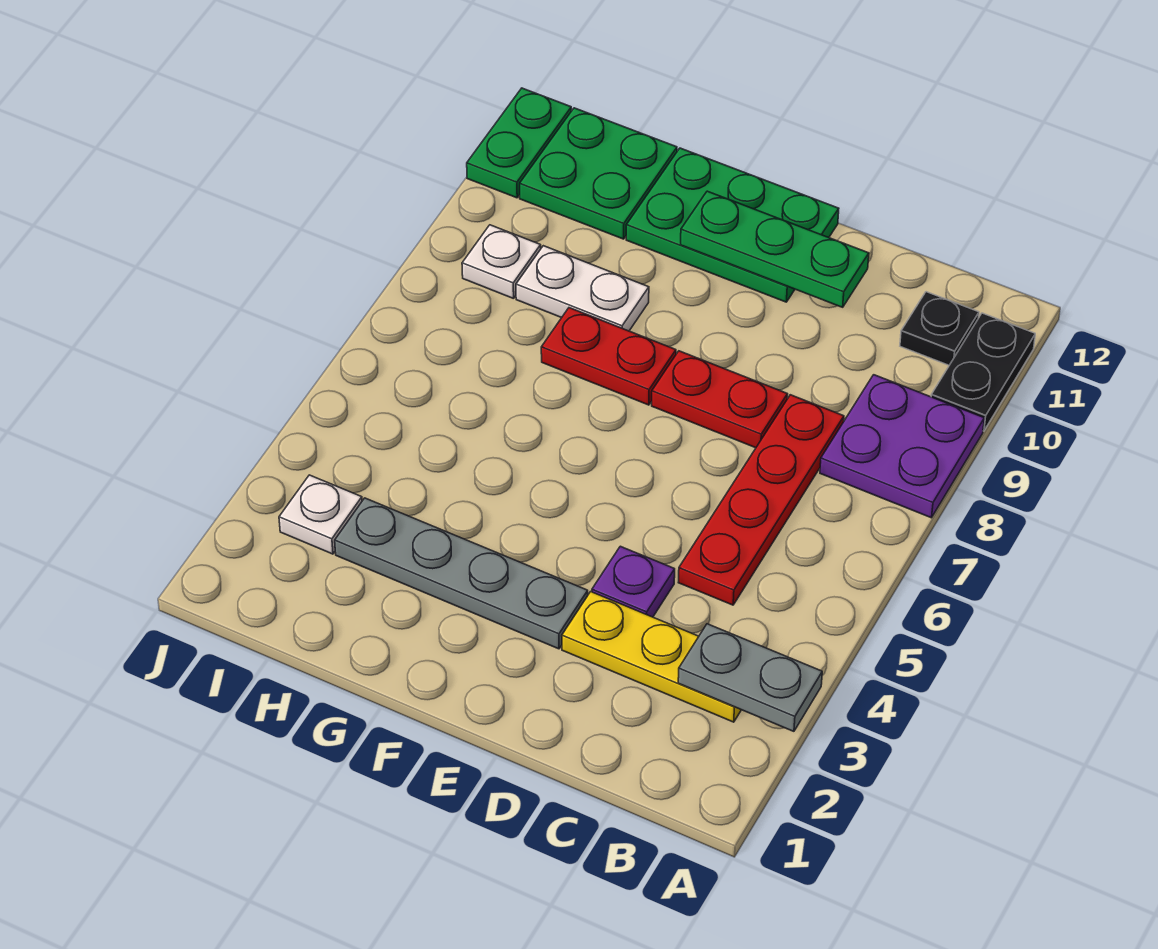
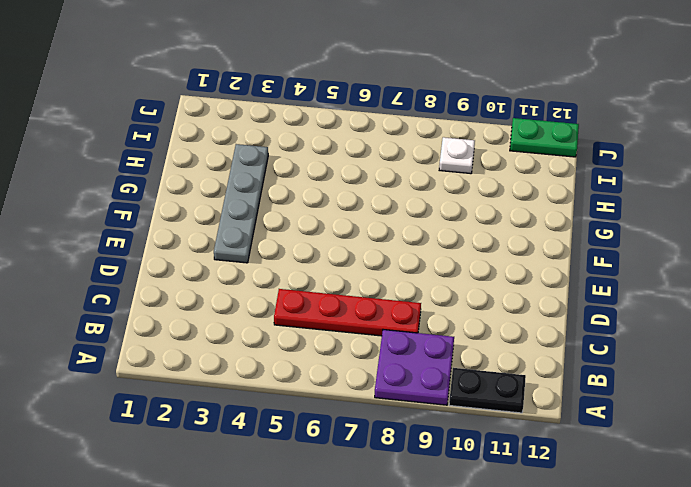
none -> yellow plate B3:D3 level 1
none -> black plate B11 level 1
none -> purple plate D4 level 1

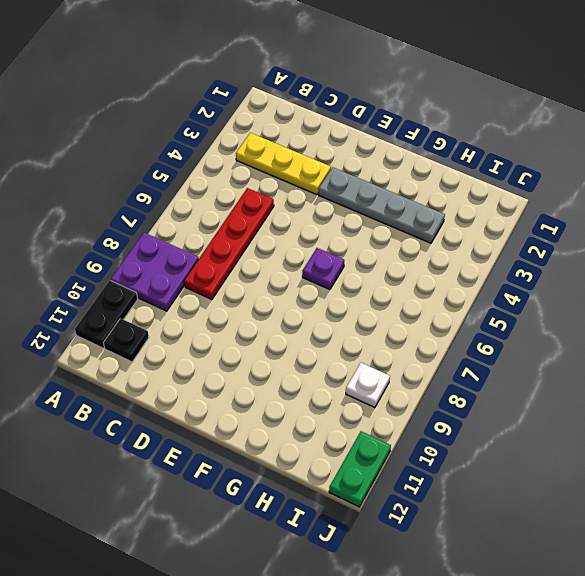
purple plate F6 level 1 -> purple plate D4 level 1
none -> red plate D8:E8 level 1
none -> green plate E11:G12 level 1
none -> red plate F8:G8 level 1

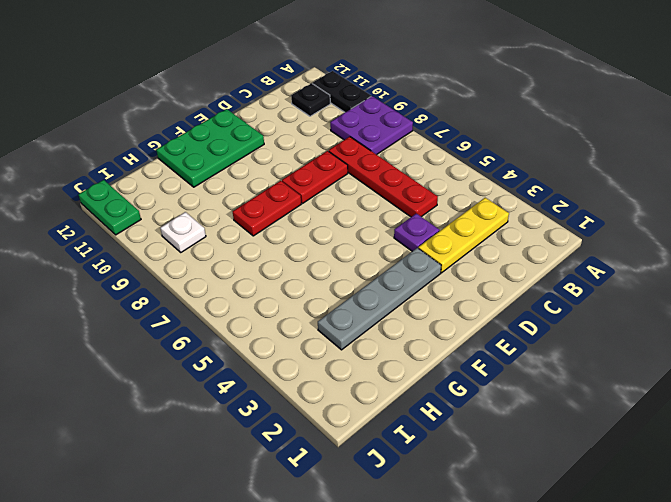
none -> white plate G9:H9 level 1
none -> green plate H11:I12 level 1
none -> white plate I3 level 1

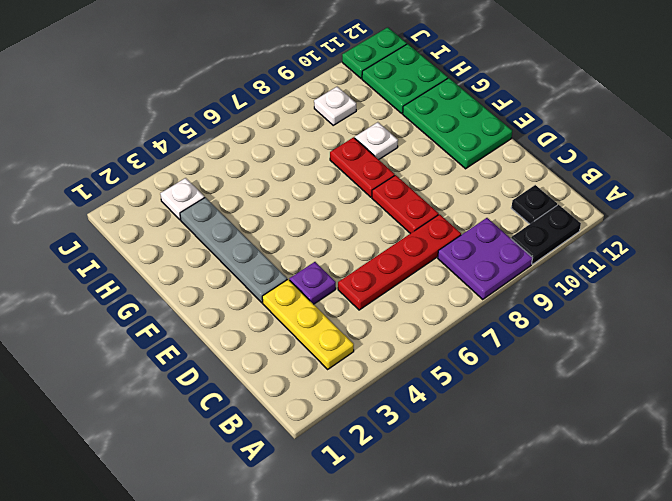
white plate G9 level 1 -> white plate G9:H9 level 1
none -> grey plate A3:B3 level 2
none -> green plate D11:F11 level 2

